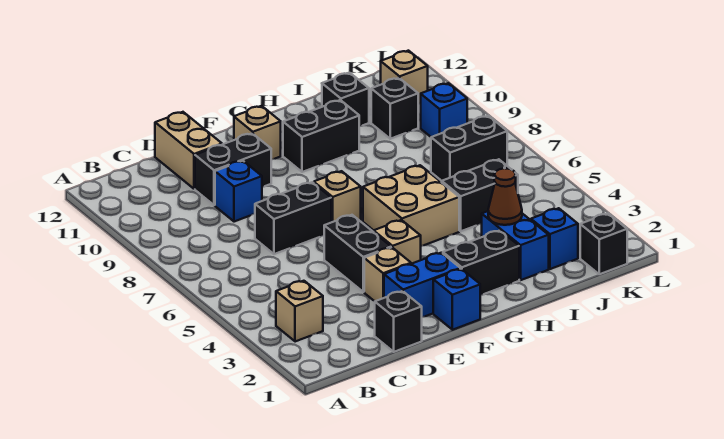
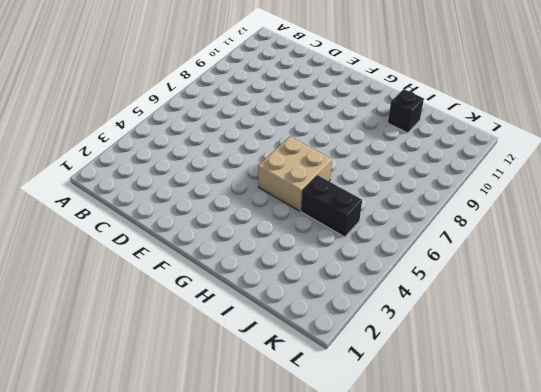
none -> tan brick B3 level 1
none -> black brick D1 level 1
none -> black brick D7:E7 level 1

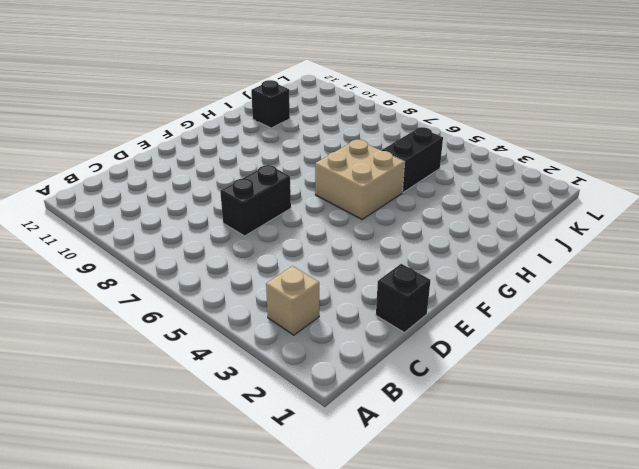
none -> blue brick D9 level 1
none -> black brick D10:E10 level 1
none -> tan brick D11:D12 level 1

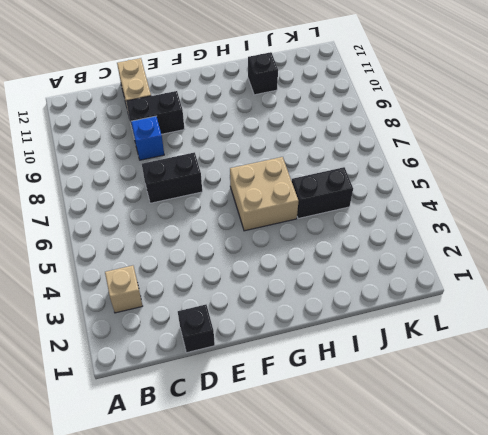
none -> blue brick E2:F2 level 1
none -> tan brick E3 level 1
none -> black brick E4:E5 level 1

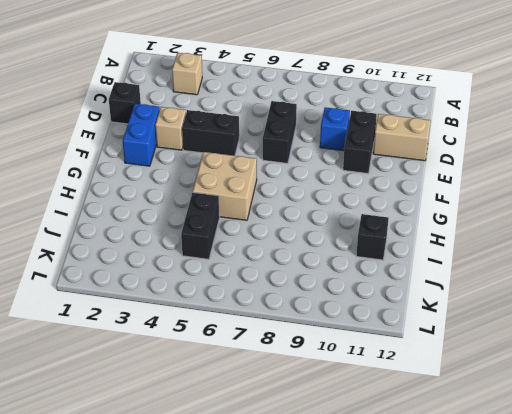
none -> blue brick F1 level 1
none -> tan brick F4 level 1
none -> tan brick F7 level 1

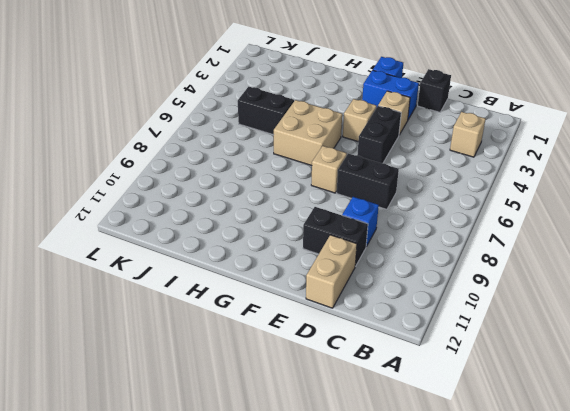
none -> tan brick F11 level 1
none -> black brick G2:H2 level 1
none -> black brick G10:H10 level 1

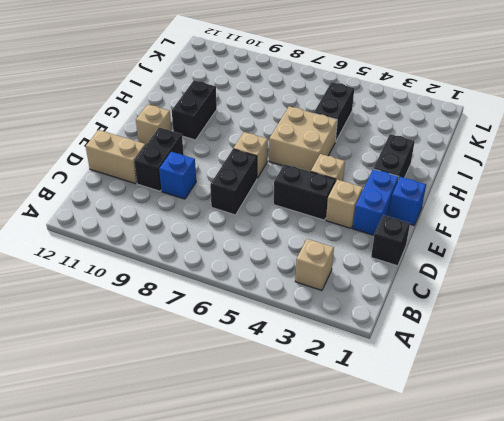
none -> blue brick I2:I3 level 1
none -> black brick I11 level 1
none -> blue brick J2 level 1

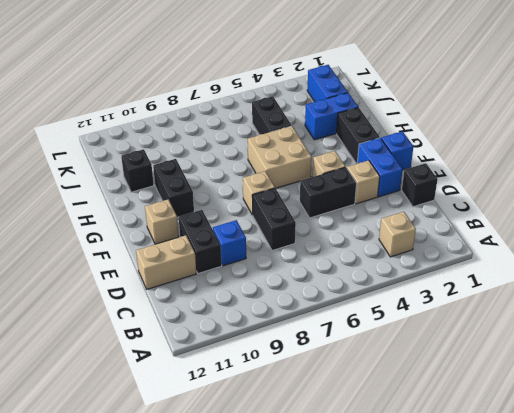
blue brick J2:K2 level 1 -> blue brick J2 level 1
none -> black brick J7:K7 level 1
none -> black brick J10 level 1
none -> black brick K1 level 1

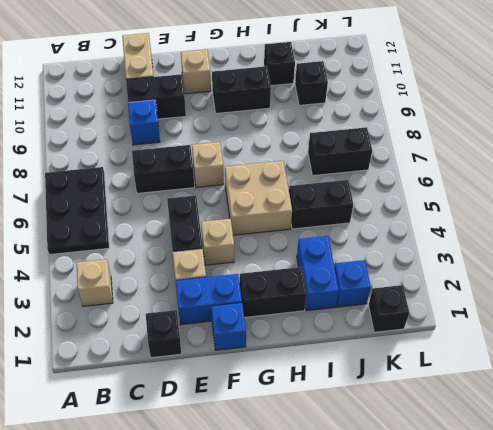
black plate A5:B7 level 1 -> none
none -> blue brick K9 level 1
none -> tan brick K11 level 1
none -> brown cone I3 level 2

